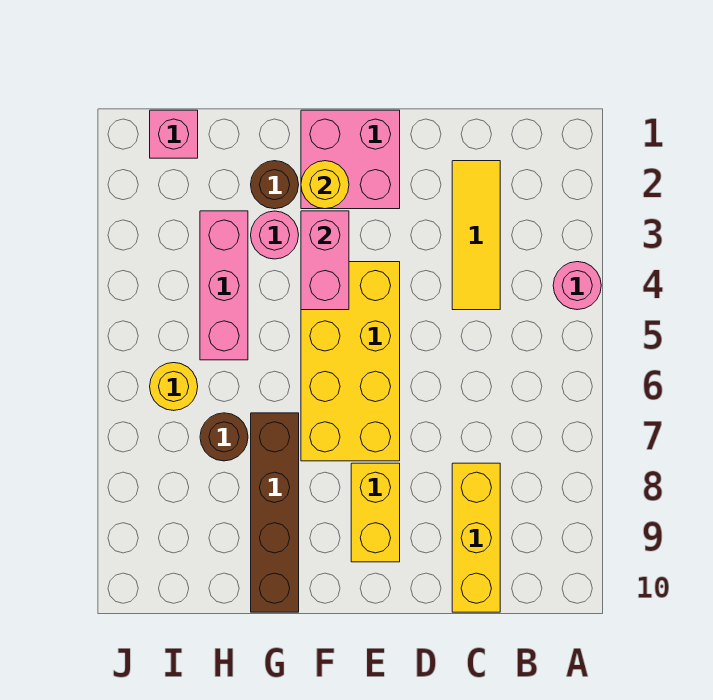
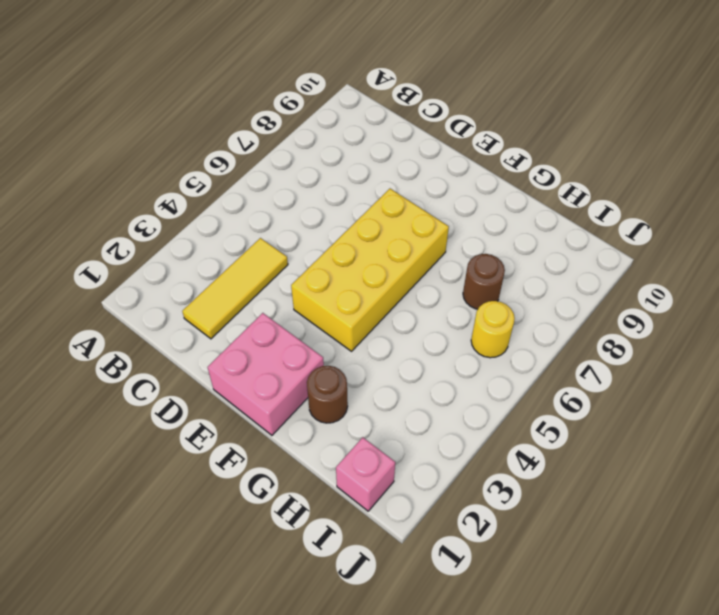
none -> pink round brick A4 level 1
none -> yellow brick C8:C10 level 1
none -> yellow brick E8:E9 level 1

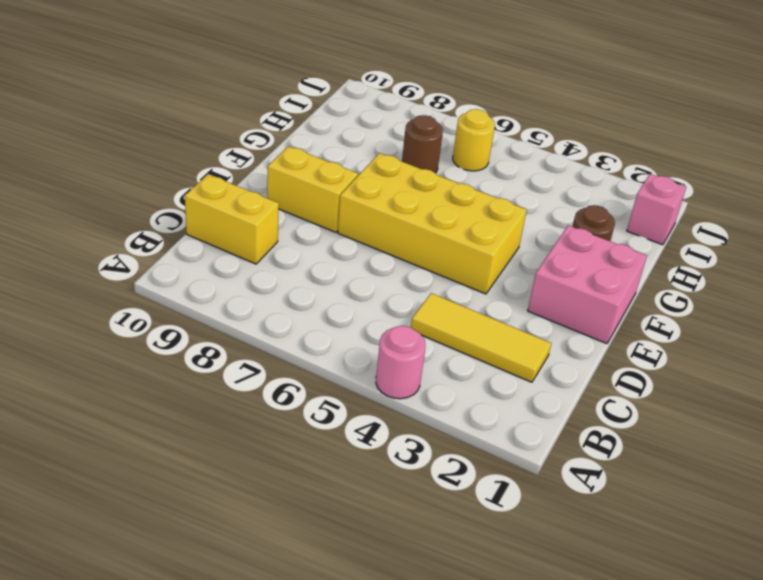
yellow brick C9:C10 level 1 -> yellow brick C8:C10 level 1
none -> pink round brick G3 level 1
none -> brown brick G7:G10 level 1
none -> pink brick H3:H5 level 1

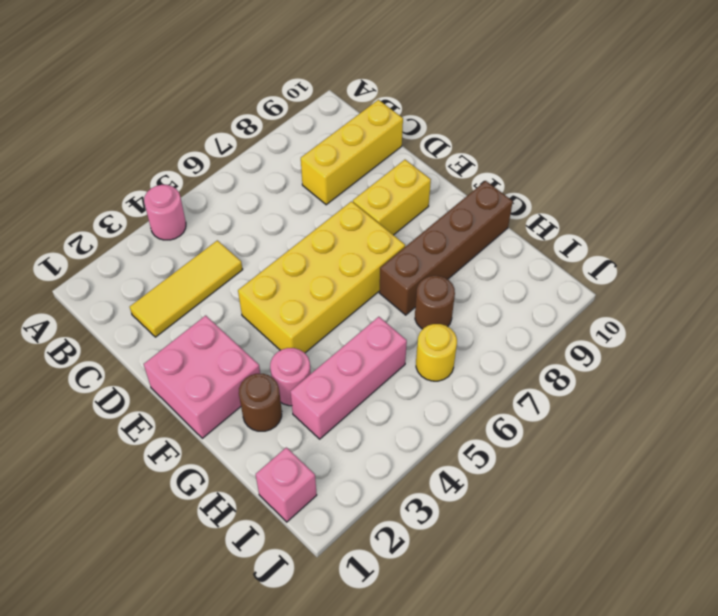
none -> yellow round brick F2 level 2
none -> pink brick F3:F4 level 2

